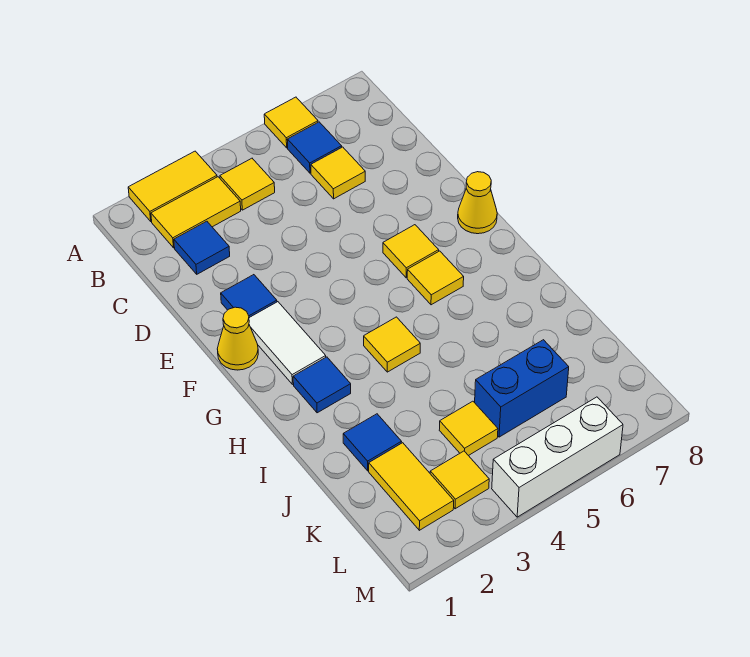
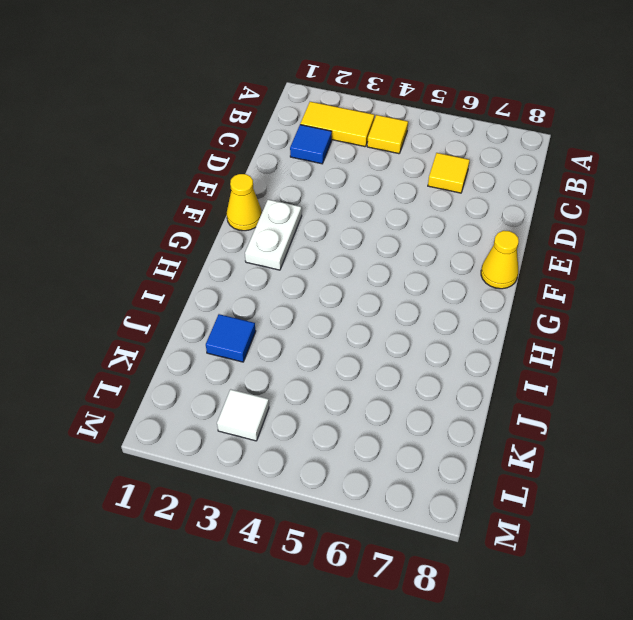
white plate F2:G2 level 1 -> white tile F2:G2 level 1
white tile L3 level 1 -> yellow tile L3 level 1
none -> yellow tile A2:A3 level 1
none -> yellow tile A6 level 1
none -> blue tile B6 level 1

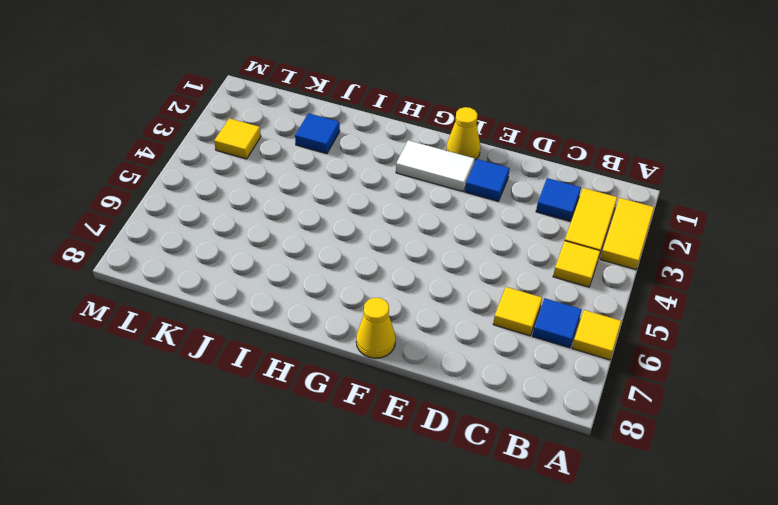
none -> yellow tile F6 level 1
none -> yellow tile G6 level 1
none -> blue tile H2 level 1

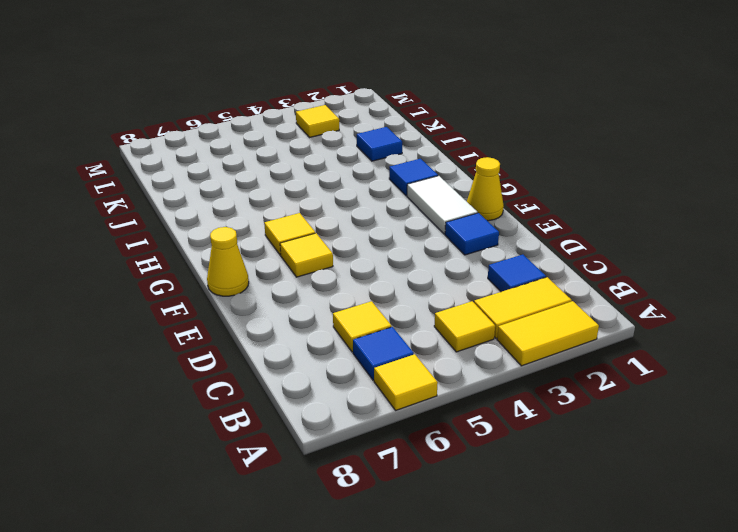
none -> yellow tile H4 level 1
none -> yellow tile K2:L2 level 1
none -> yellow tile K4 level 1

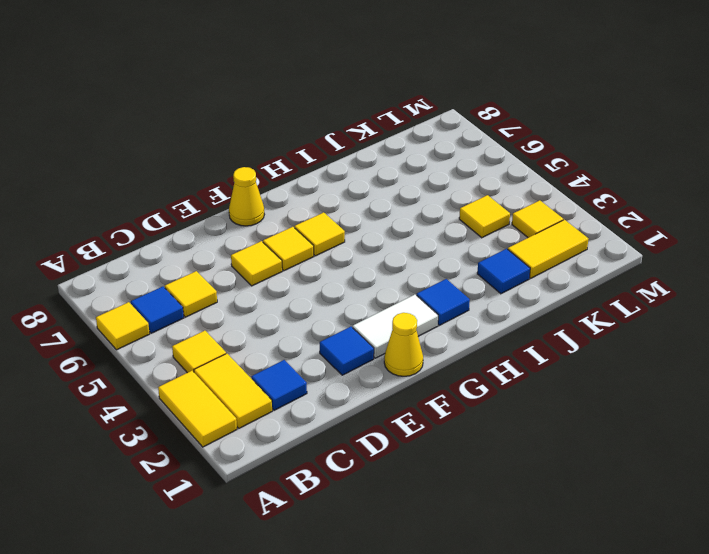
yellow tile E6 level 1 -> yellow tile H4 level 1
none -> blue brick K5:K6 level 1
none -> white brick M4:M6 level 1

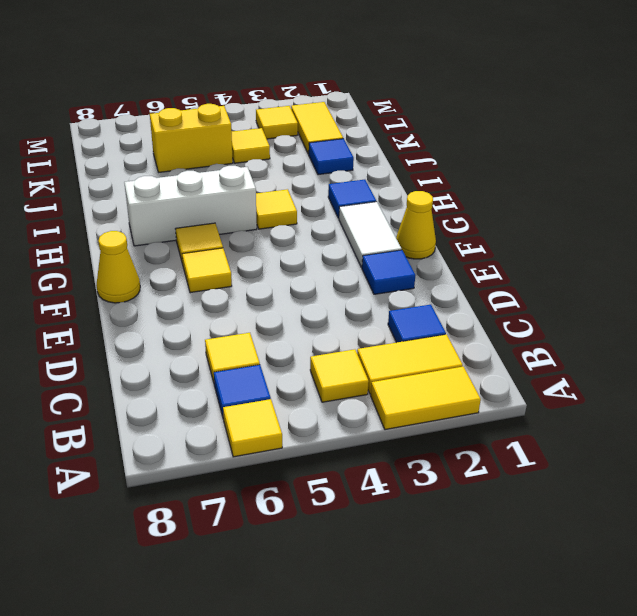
white brick H5:H7 level 1 -> white brick M4:M6 level 1
yellow brick K5:K6 level 1 -> blue brick K5:K6 level 1

